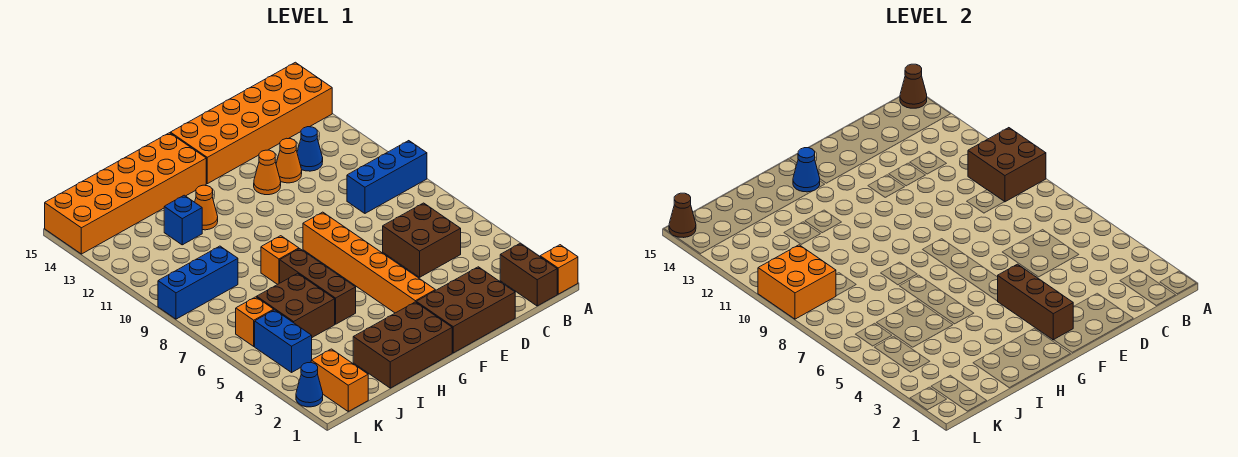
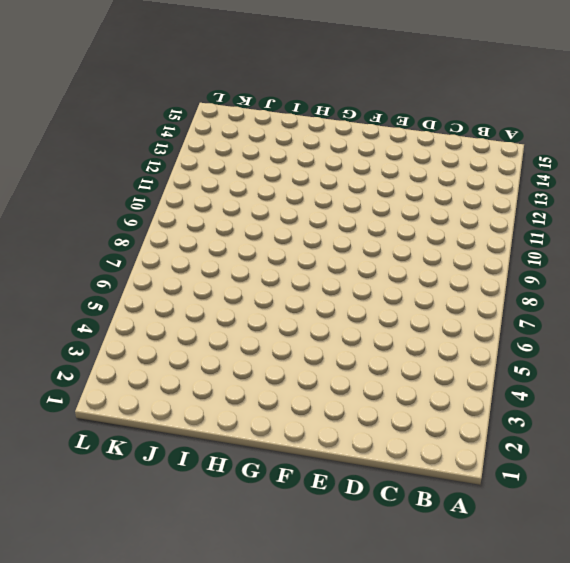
none -> orange brick A1 level 1
none -> blue brick A9:C9 level 1
none -> orange brick A14:F15 level 1

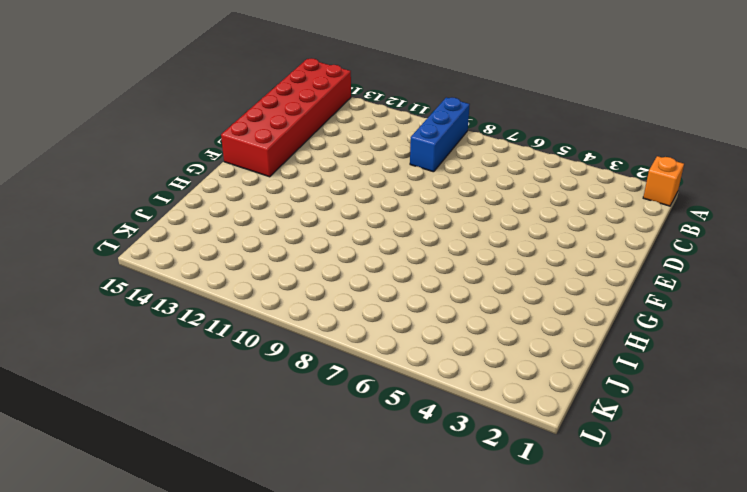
red brick A14:F15 level 1 -> orange brick A14:F15 level 1
none -> brown brick B1:B2 level 1
none -> brown brick C5:D6 level 1
none -> blue cone C12 level 1

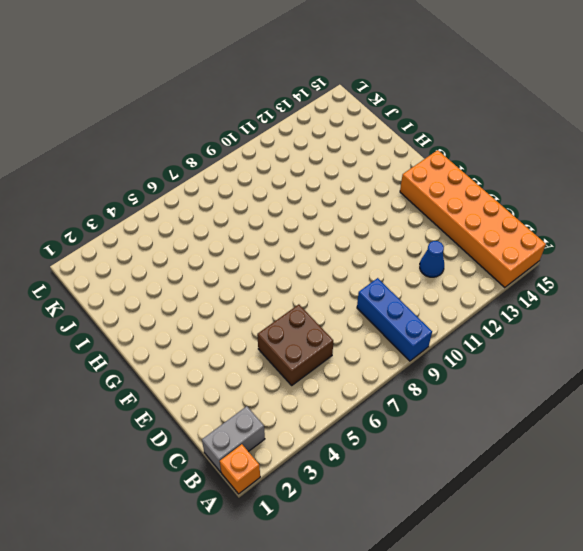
grey brick B1:B2 level 1 -> brown brick B1:B2 level 1
none -> brown brick D1:F2 level 1
none -> orange cone D12 level 1
none -> orange cone E12 level 1

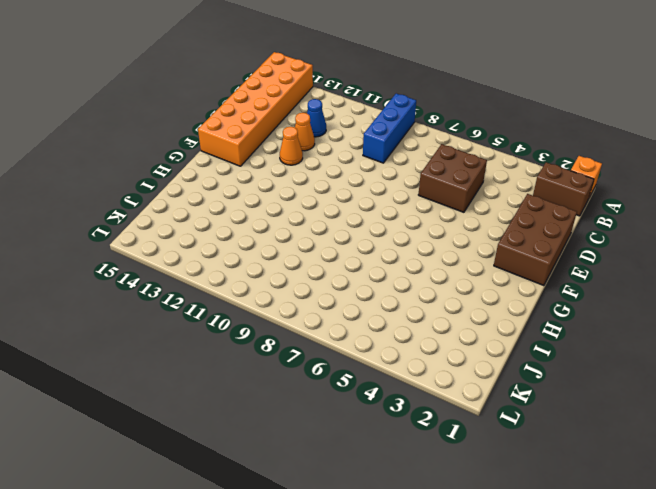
none -> orange brick F3:F8 level 1
none -> brown brick G1:I2 level 1
none -> orange brick G14:L15 level 1

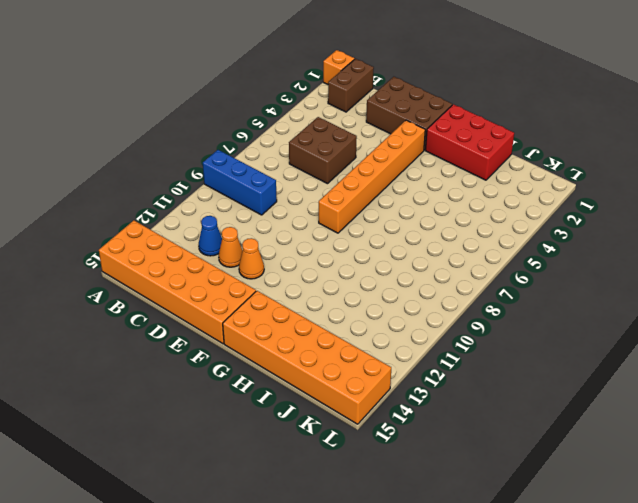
red brick G1:I2 level 1 -> brown brick G1:I2 level 1
none -> brown brick H5:H7 level 1
none -> orange brick H8 level 1
none -> orange cone H12 level 1

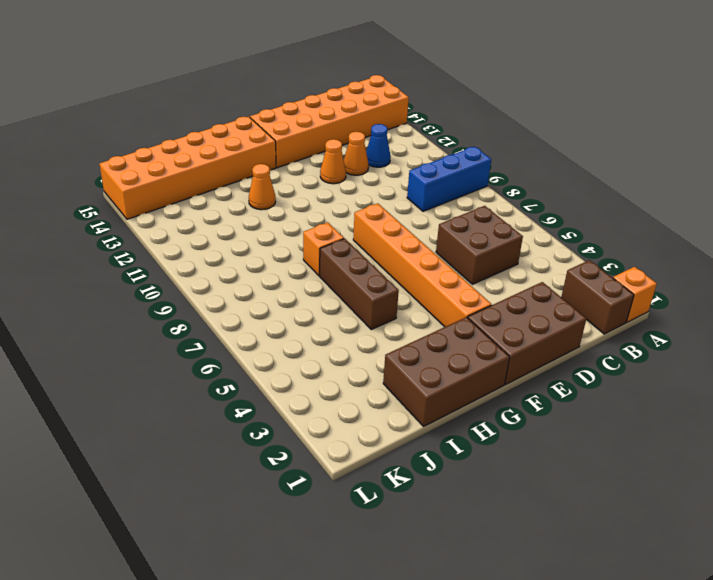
none -> brown brick I5:J6 level 1
none -> blue brick I12 level 1
none -> blue brick J9:L9 level 1

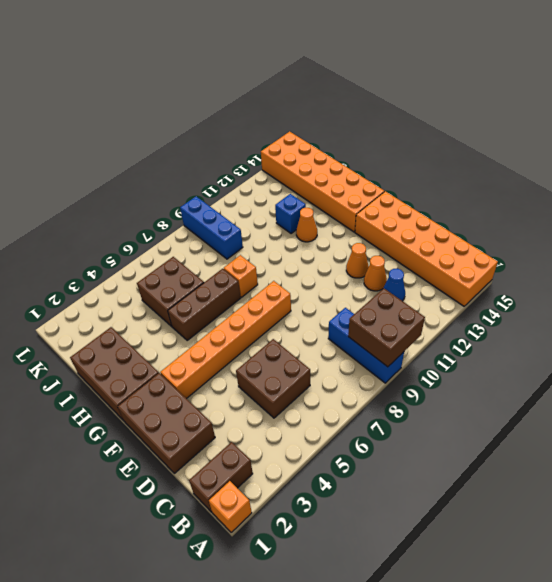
none -> orange brick K1:K2 level 1
none -> blue brick K4:K5 level 1
none -> orange brick K6 level 1

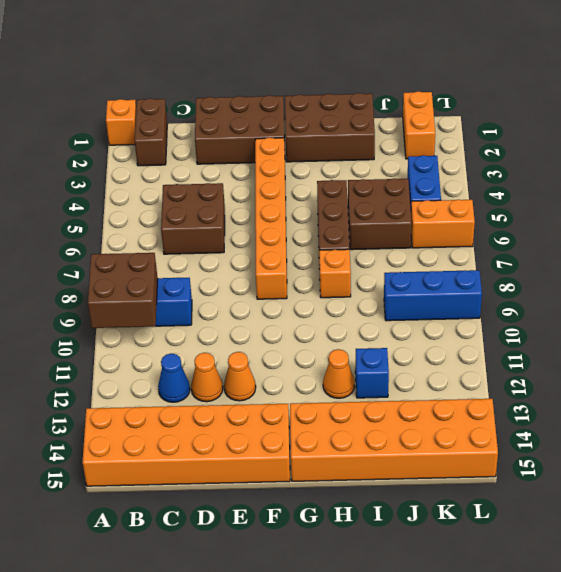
orange brick K6:L6 level 1 -> orange brick K6 level 1
none -> blue cone L2 level 1
none -> brown cone A15 level 2
none -> brown brick F2:F4 level 2

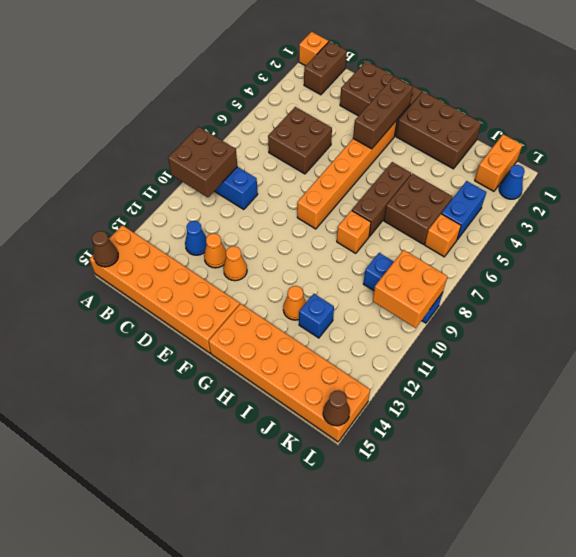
none -> blue cone G14 level 2

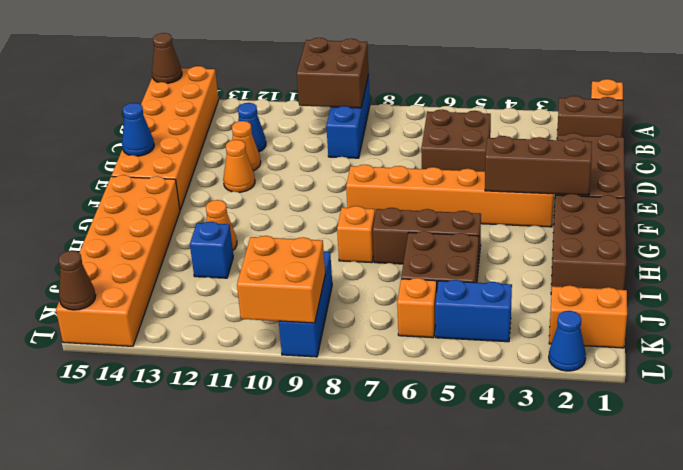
blue cone E15 level 2 -> blue cone G14 level 2

